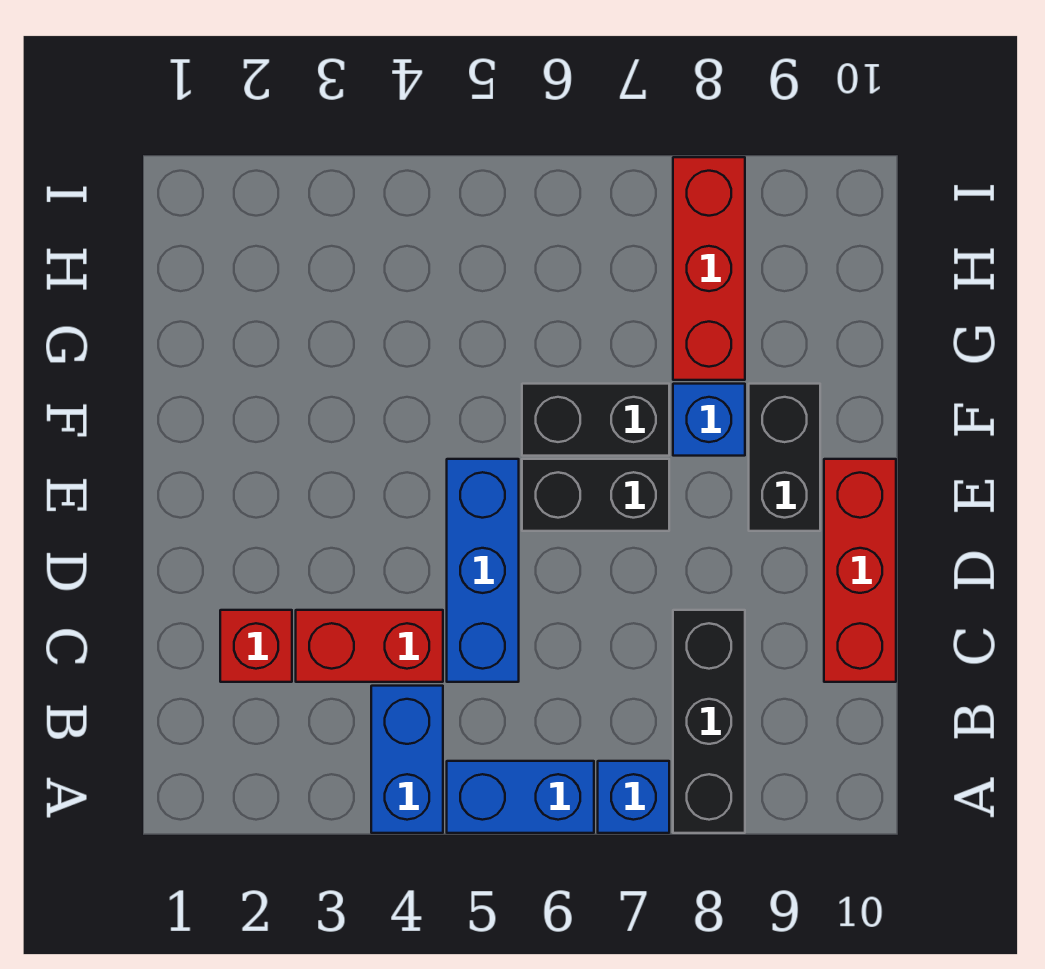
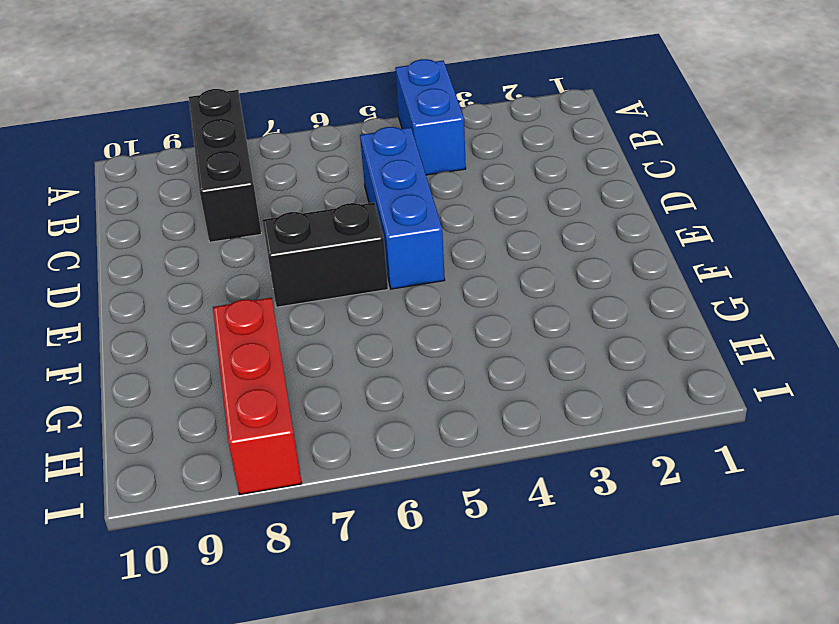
none -> blue brick A5:A6 level 1
none -> blue brick A7 level 1
none -> red brick C2 level 1

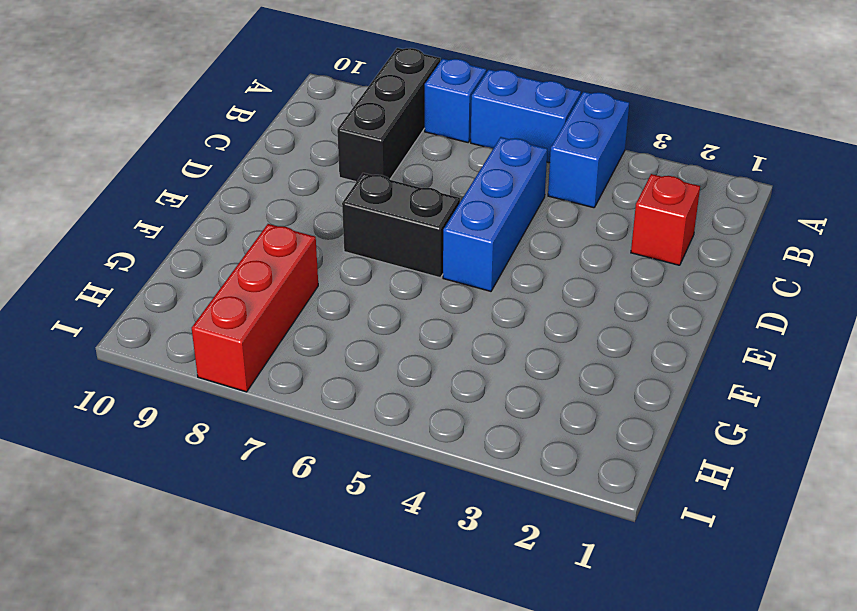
none -> red brick C3:C4 level 1
none -> red brick C10:E10 level 1
none -> black brick E9:F9 level 1

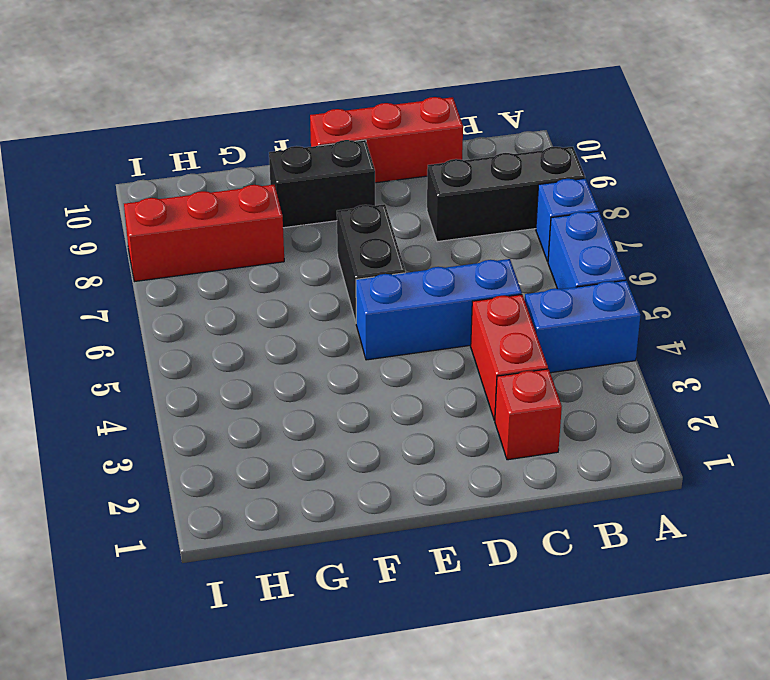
none -> black brick F6:F7 level 1
none -> blue brick F8 level 1

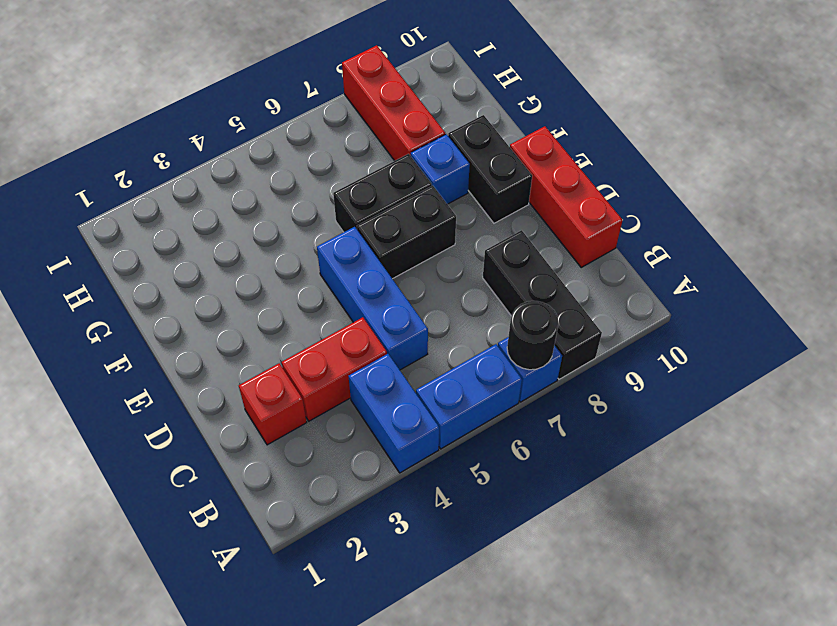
black round brick A7 level 2 -> none

